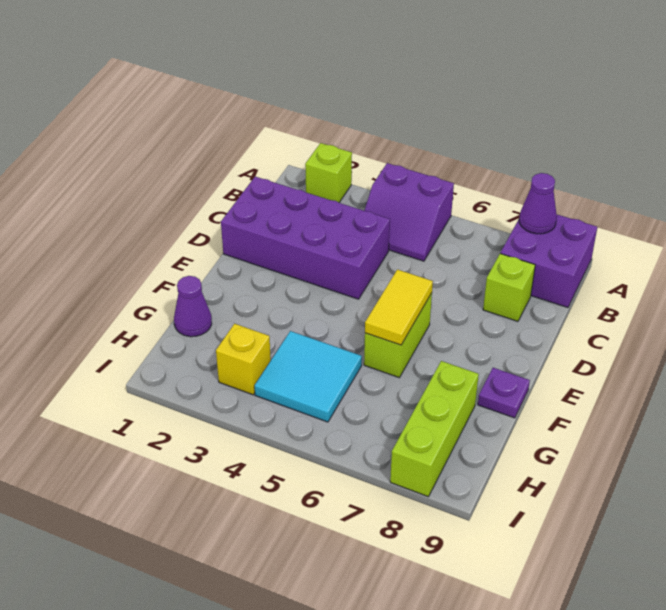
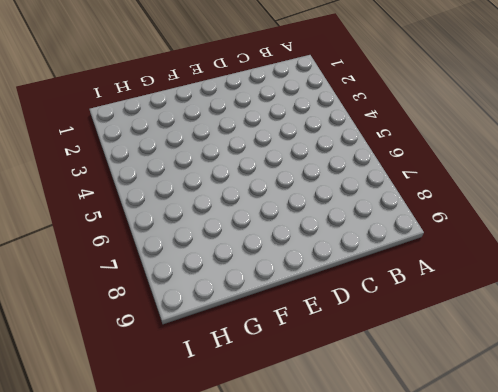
none -> lime brick A2 level 1
none -> purple slope A4:B5 level 1 top A
none -> purple brick A8:B9 level 1

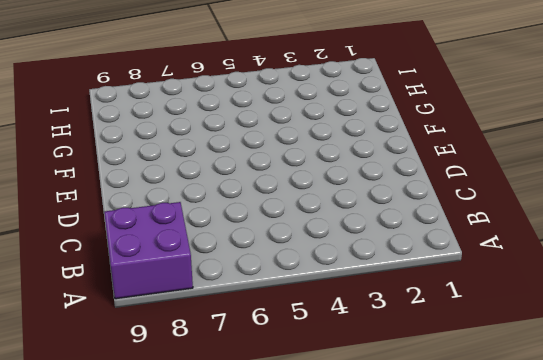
none -> lime brick A2 level 1
none -> purple slope A4:B5 level 1 top A
none -> purple brick C1:D4 level 1

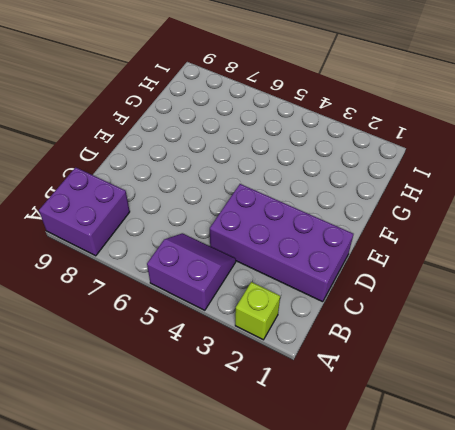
none -> lime brick C8 level 1
none -> lime brick E6:F6 level 1
none -> purple plate F9 level 1

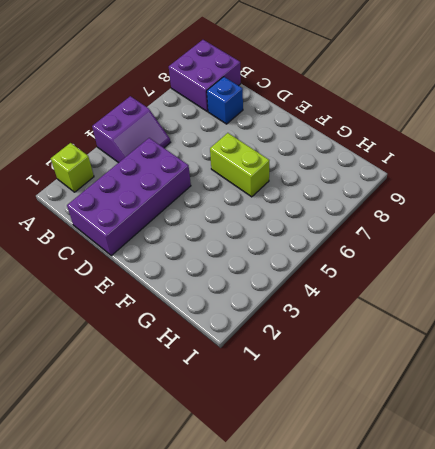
blue brick C8 level 1 -> lime brick C8 level 1
none -> purple plate F9 level 1
none -> purple cone G1 level 1
none -> cyan tile G4:H5 level 1

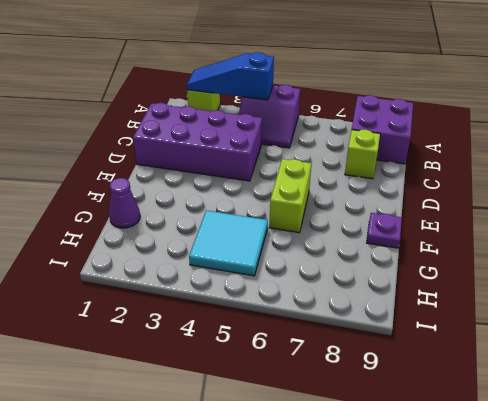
blue slope A2:A4 level 2 top 4 -> none
none -> lime brick G8:I8 level 1
none -> yellow brick H3 level 1
none -> purple cone A8 level 2

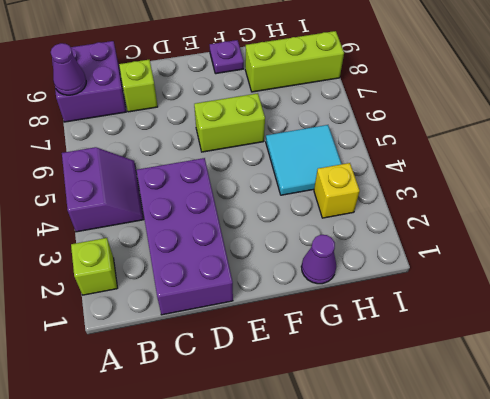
none -> yellow tile E6:F6 level 2

